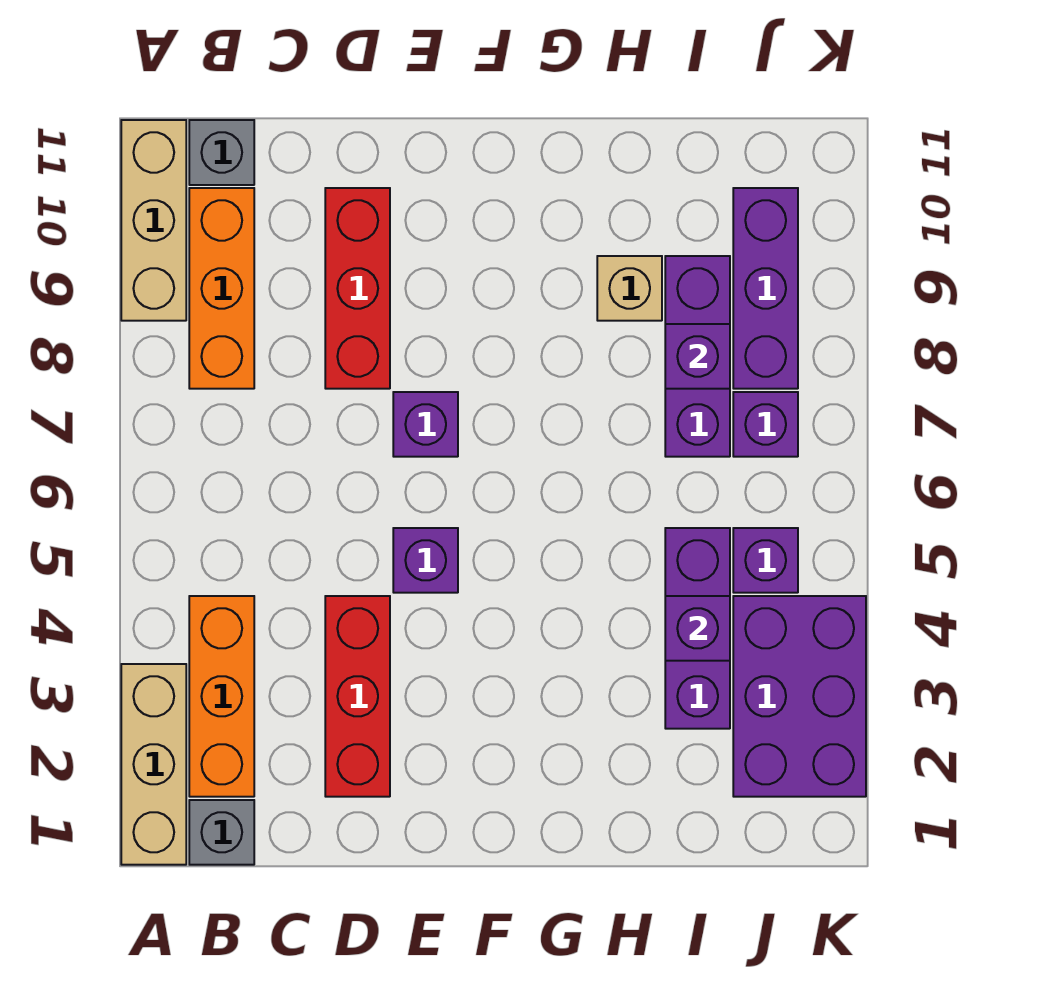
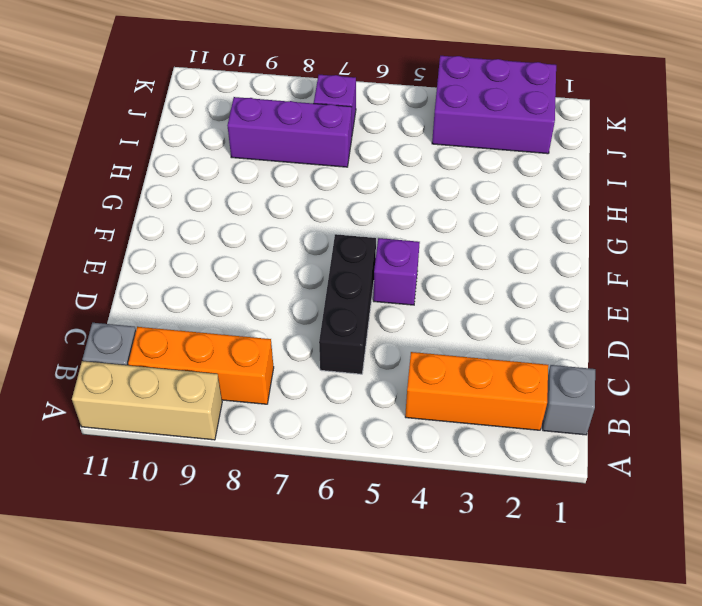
black brick C6:E6 level 1 -> none
none -> tan brick A1:A3 level 1
none -> red brick D2:D4 level 1
none -> red brick D8:D10 level 1

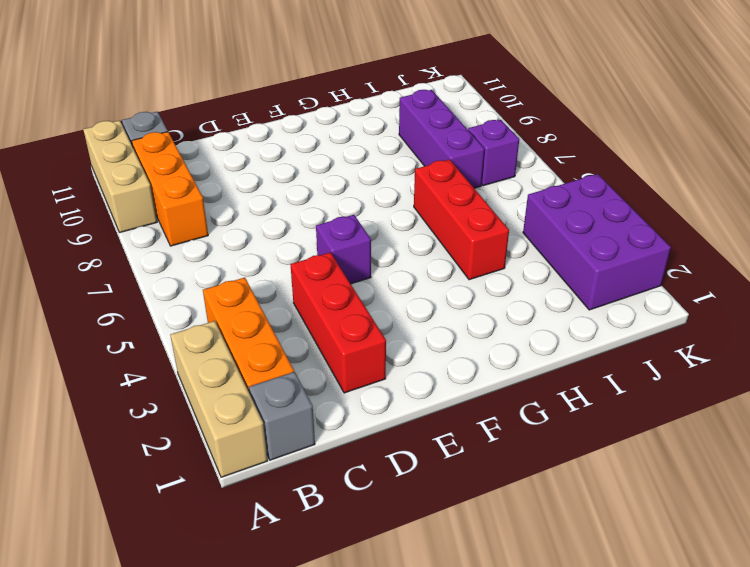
red brick H4:H6 level 1 -> red brick D8:D10 level 1
none -> purple brick E7 level 1
none -> tan brick H9 level 1
none -> purple brick I3:I5 level 1

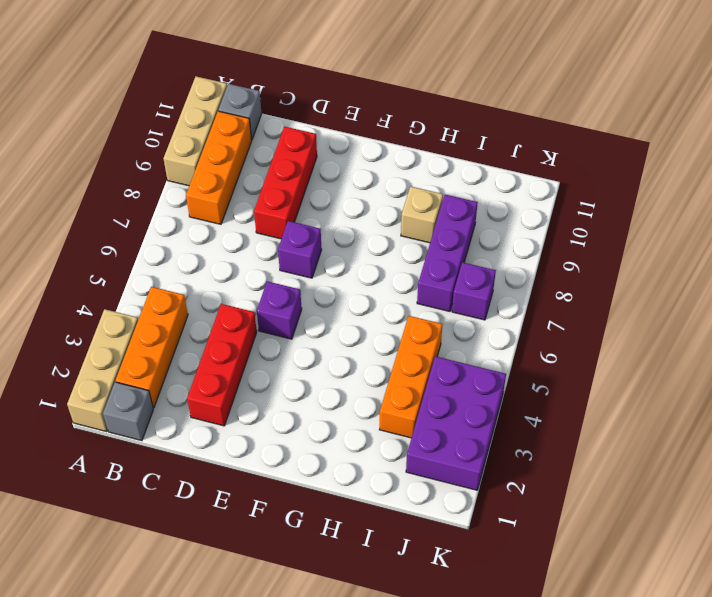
orange brick I3:I5 level 1 -> purple brick I3:I5 level 1
none -> purple brick J5 level 1
none -> purple brick J8:J10 level 1
none -> purple brick I4 level 2

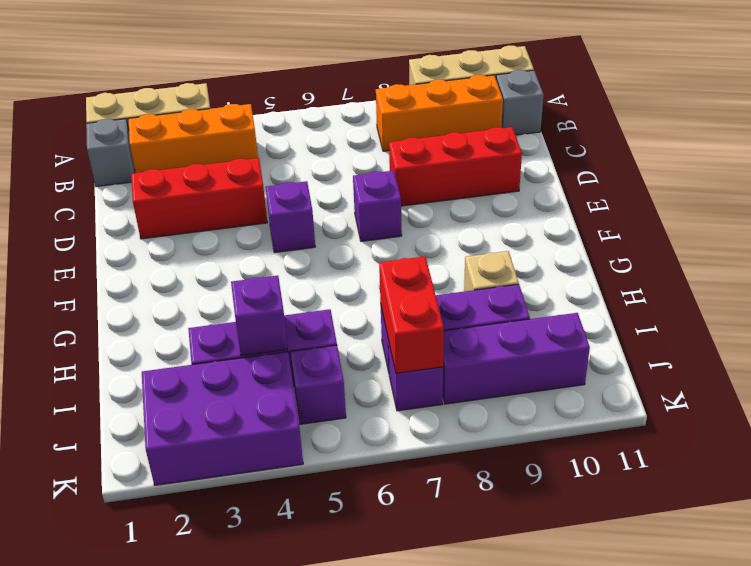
red brick I7:J7 level 2 -> none
none -> purple brick I8 level 2

